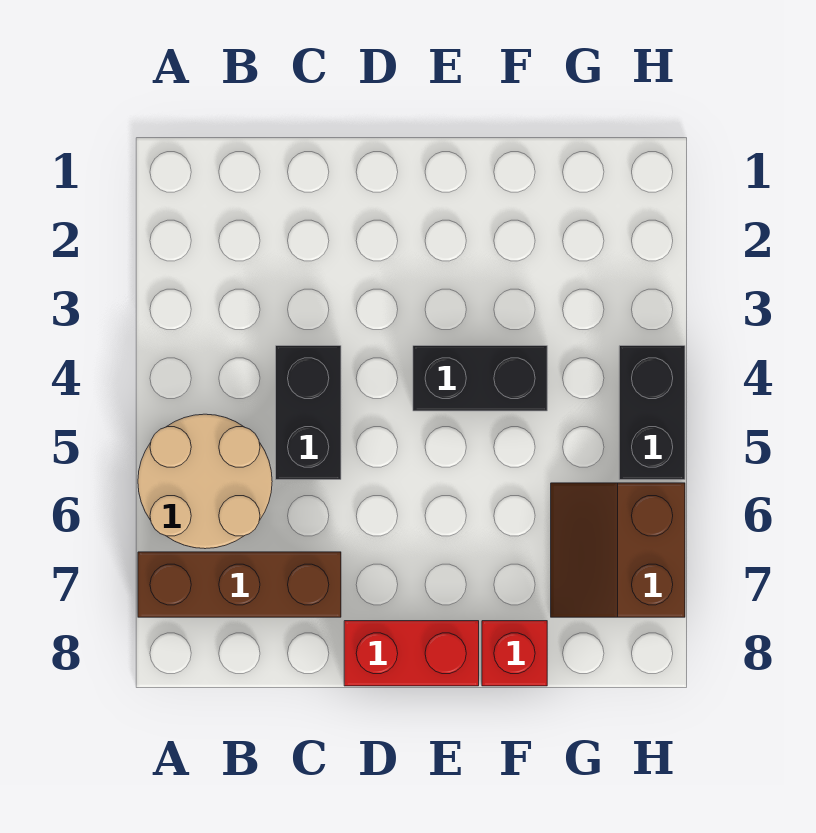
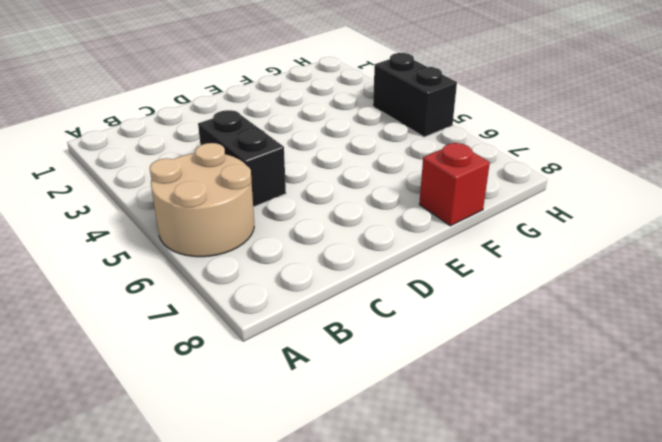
none -> brown brick A7:C7 level 1
none -> red brick D8:E8 level 1

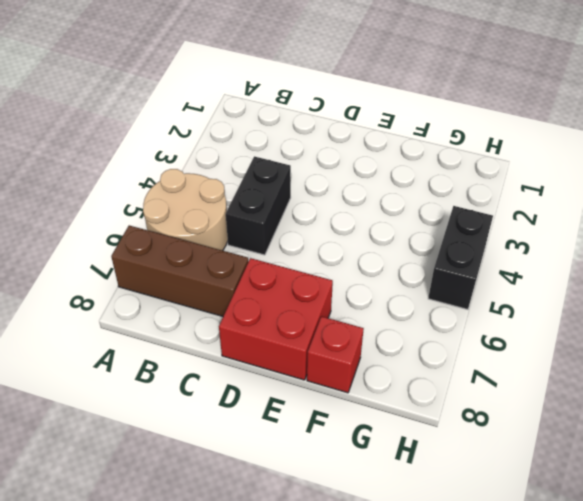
red brick D7:E8 level 1 -> red brick D8:E8 level 1
none -> black brick E4:F4 level 1
none -> brown slope G6:H7 level 1 top H

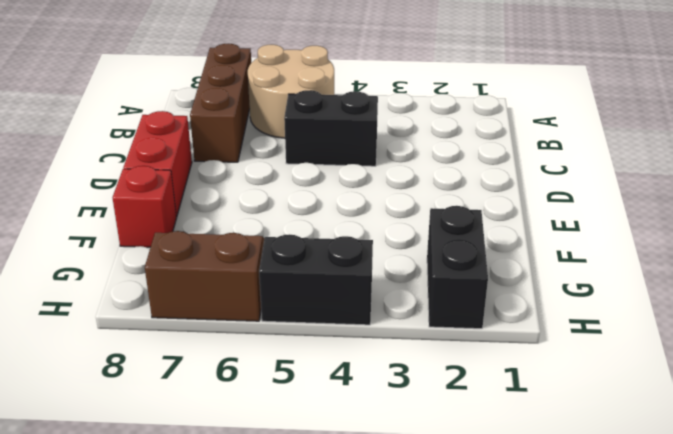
black brick G2:H2 level 1 -> black brick E4:F4 level 1

